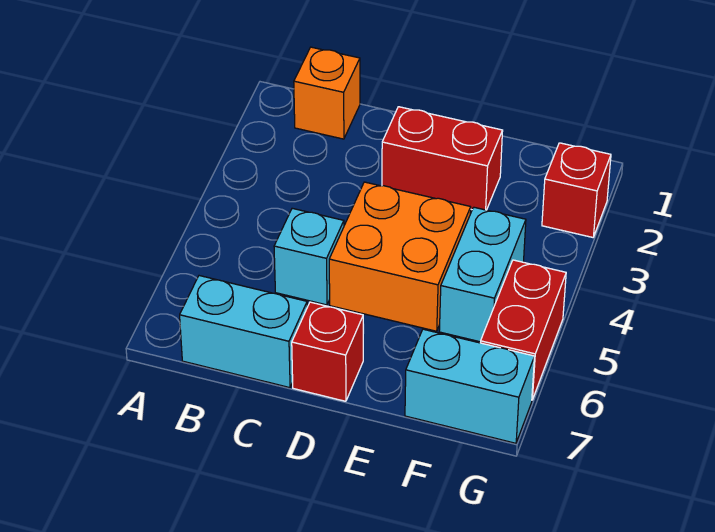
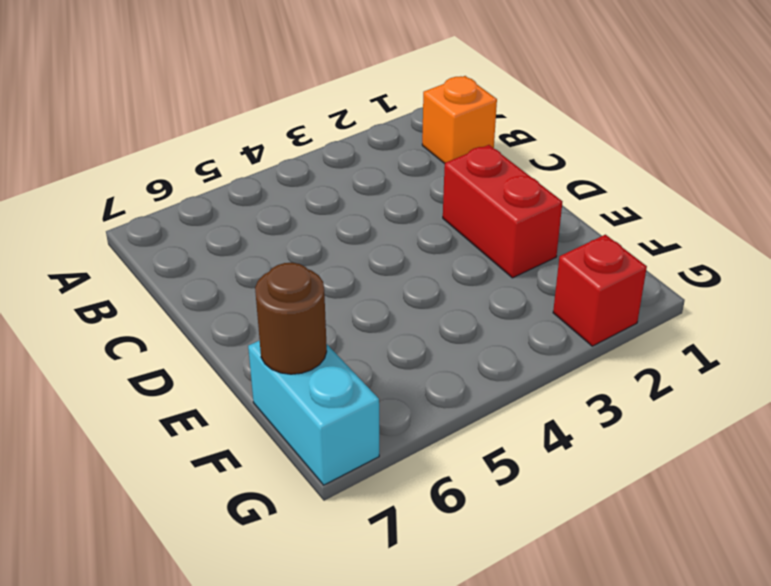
brown round brick F7 level 2 -> none
none -> cyan brick B7:C7 level 1
none -> cyan brick C5 level 1

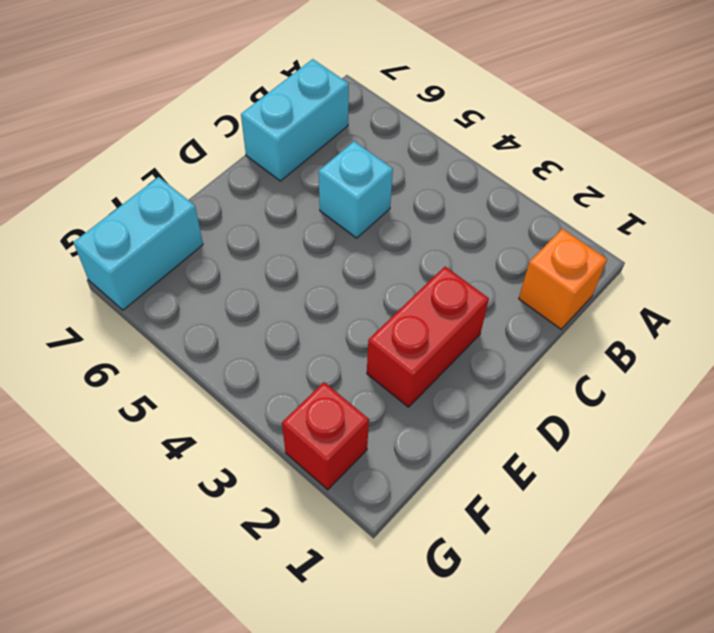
none -> orange brick D4:E5 level 1
none -> red brick D7 level 1

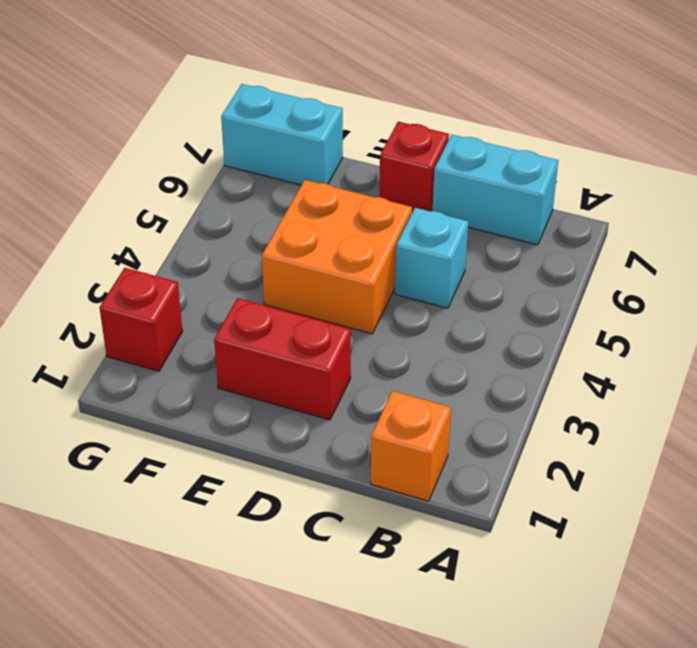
none -> cyan brick F4:F5 level 1
none -> red brick G5:G6 level 1

